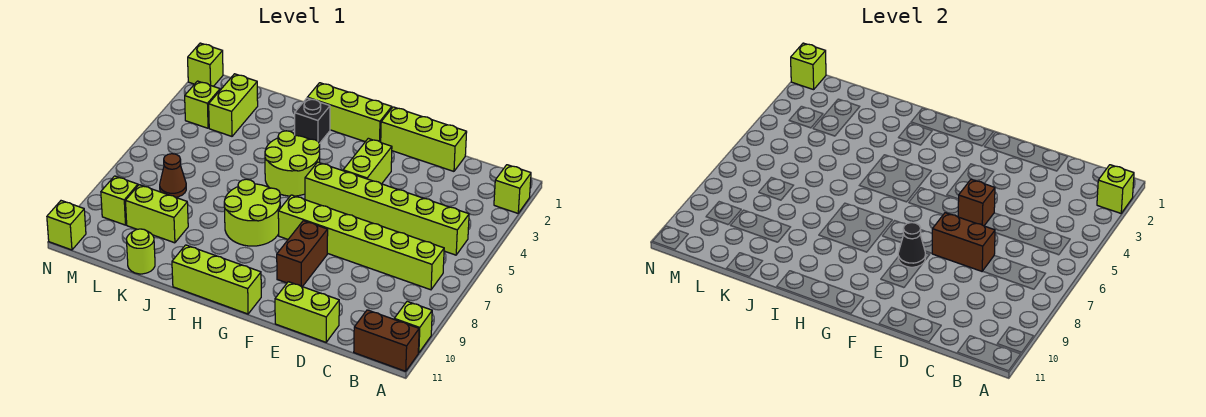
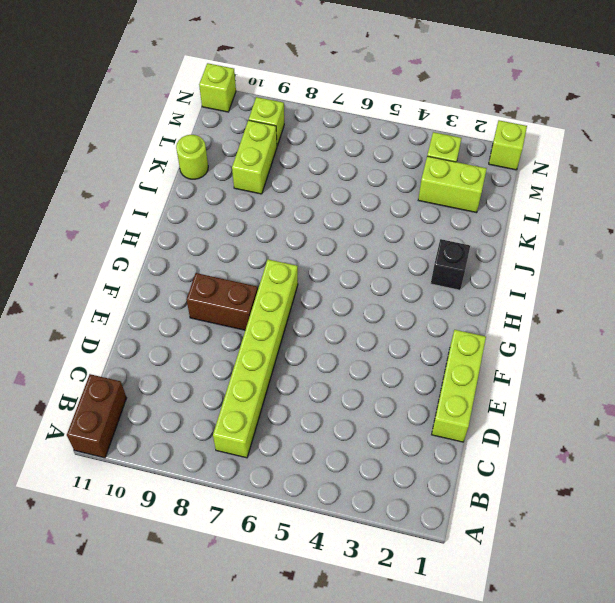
none -> lime brick A2 level 1
none -> lime brick A10 level 1
none -> lime brick B5:G5 level 1

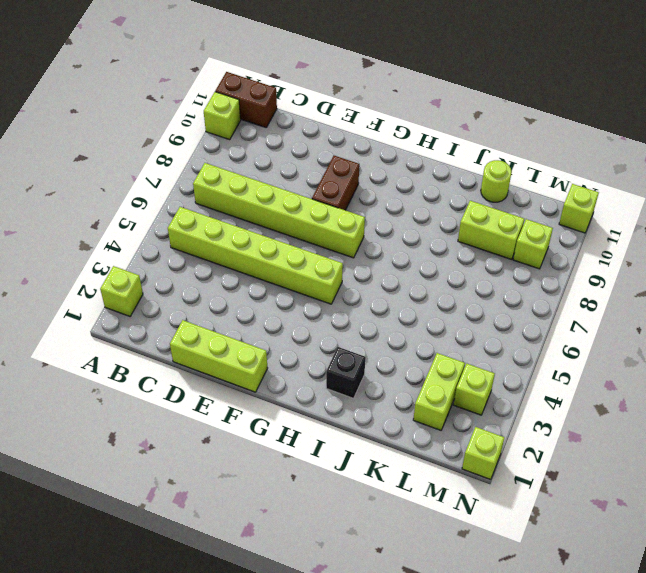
none -> lime brick D11:E11 level 1
none -> lime brick F3:F4 level 1
none -> lime brick G1:I1 level 1

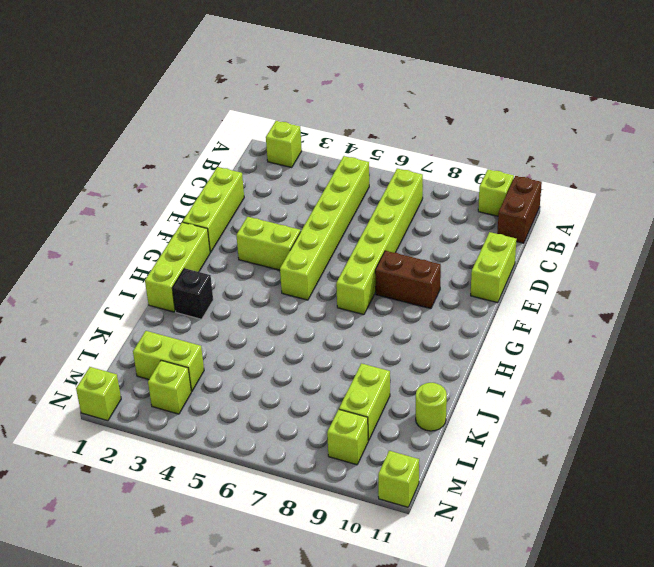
none -> lime brick G11:I11 level 1
none -> lime round brick H4:I5 level 1
none -> lime round brick H7:I8 level 1

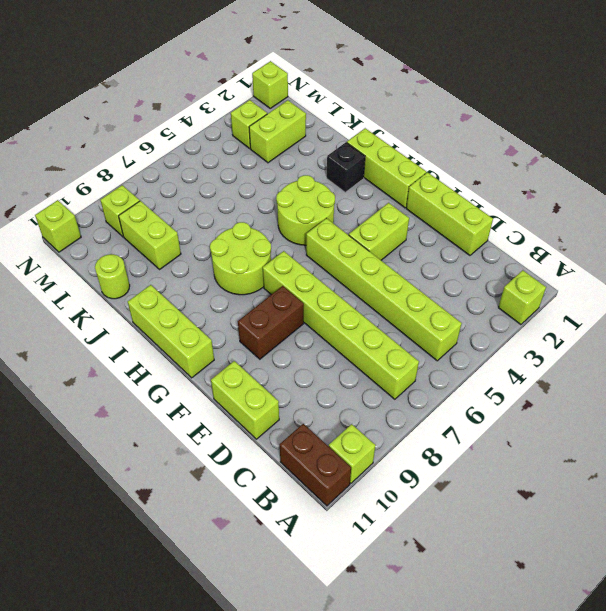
none -> brown cone L7 level 1
none -> lime brick A2 level 2
none -> brown brick D7:E7 level 2

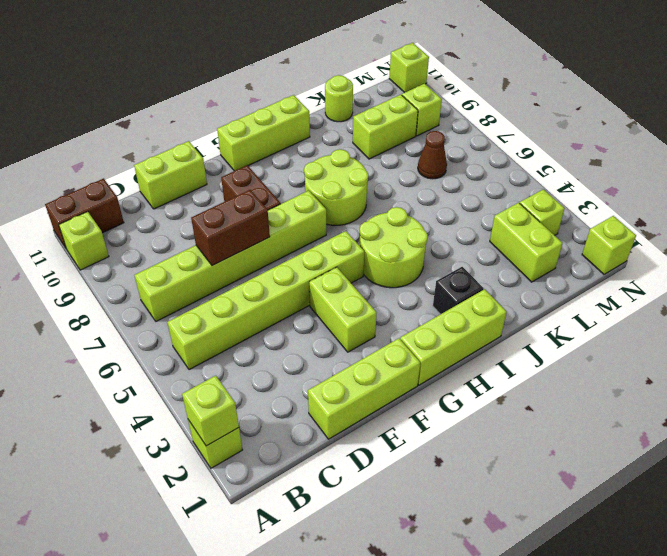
none -> brown brick E5 level 2
none -> black cone F8 level 2
none -> lime brick N1 level 2

